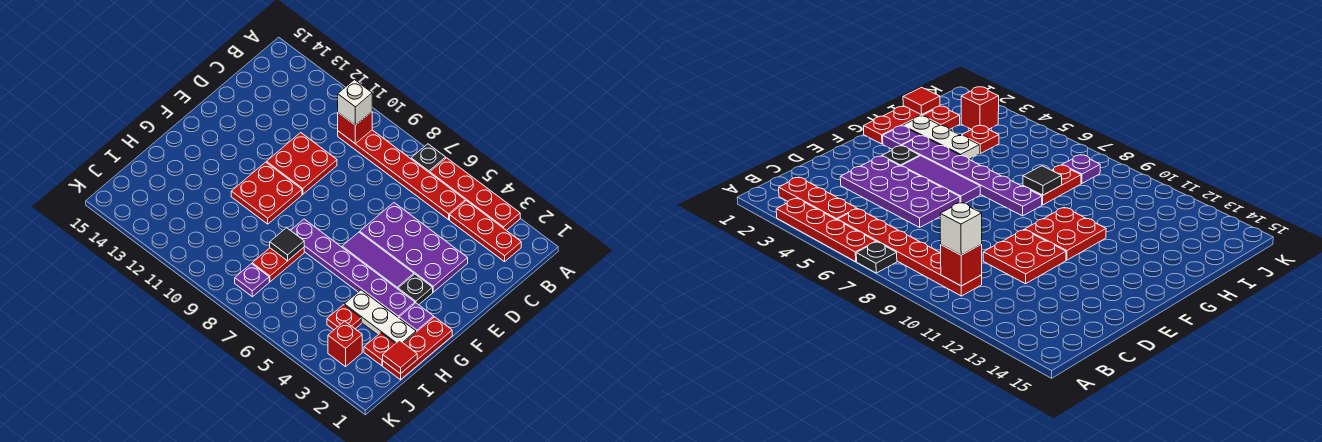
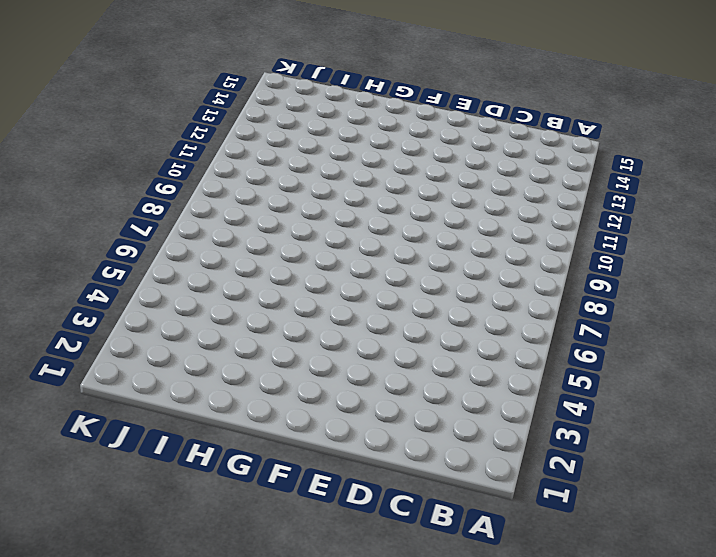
none -> red plate A3:A6 level 1
none -> black plate A7 level 1
none -> red plate B2:B4 level 1

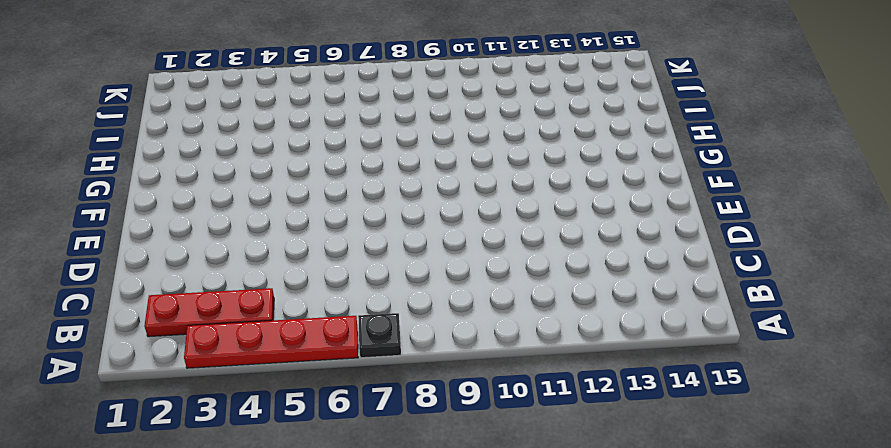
none -> red plate B5:B10 level 1
none -> purple plate D3:E6 level 1
none -> red plate D10:E11 level 1

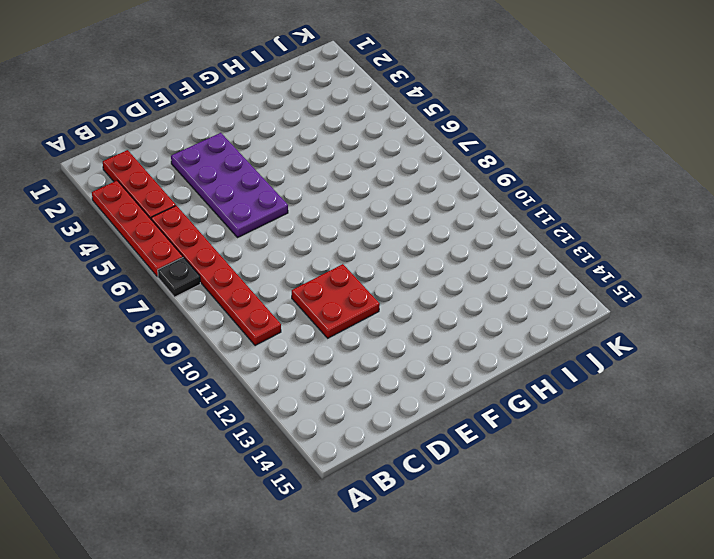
none -> black plate F3 level 1
none -> purple tile F4:F6 level 1
none -> red plate F10:G11 level 1

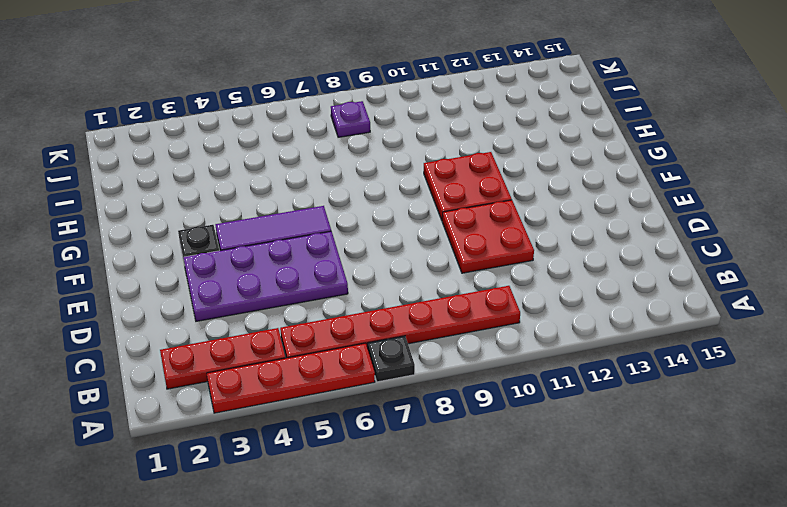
none -> red plate G1:I1 level 1
none -> purple plate G2 level 1
none -> purple plate G3:G8 level 1

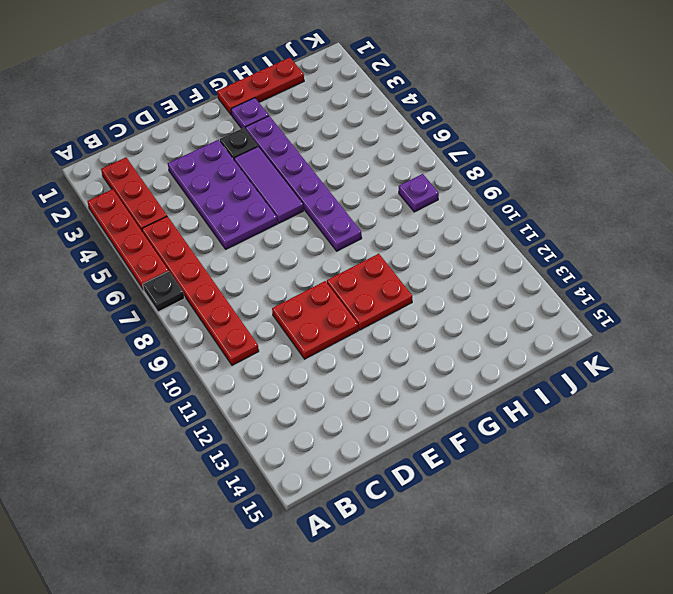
none -> white plate H2:H4 level 1
none -> red plate H8:I8 level 1
none -> red plate I2 level 1

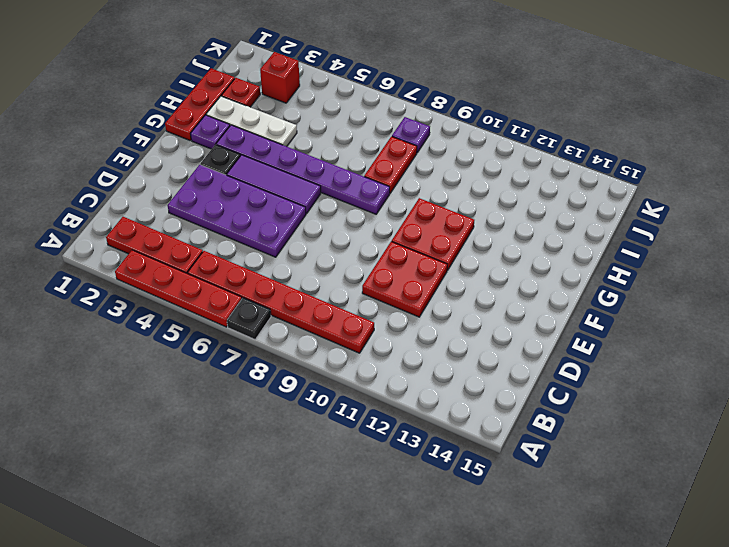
none -> red plate I4 level 1
none -> red brick B10 level 2
none -> black tile H8 level 2

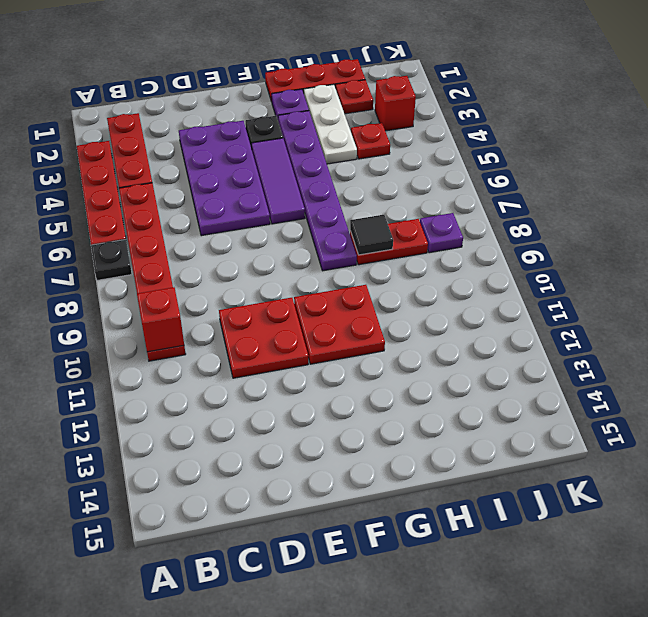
none -> red tile I1 level 2
none -> white brick B10 level 3

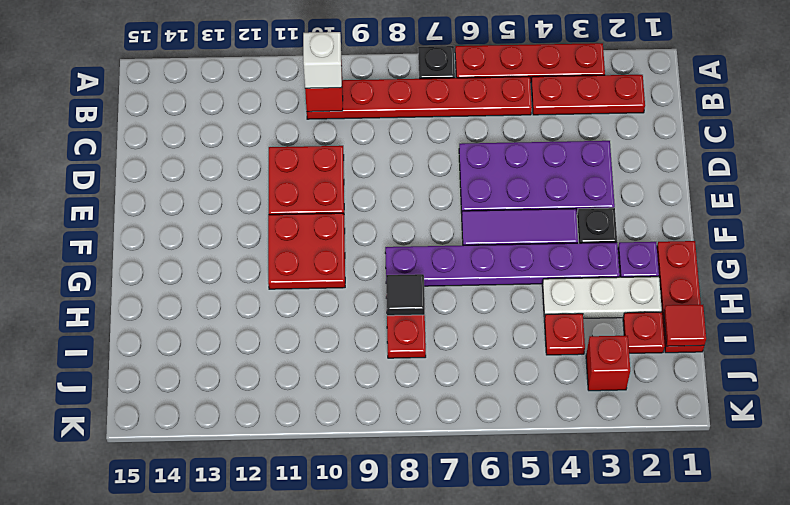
none -> purple plate J8 level 1

